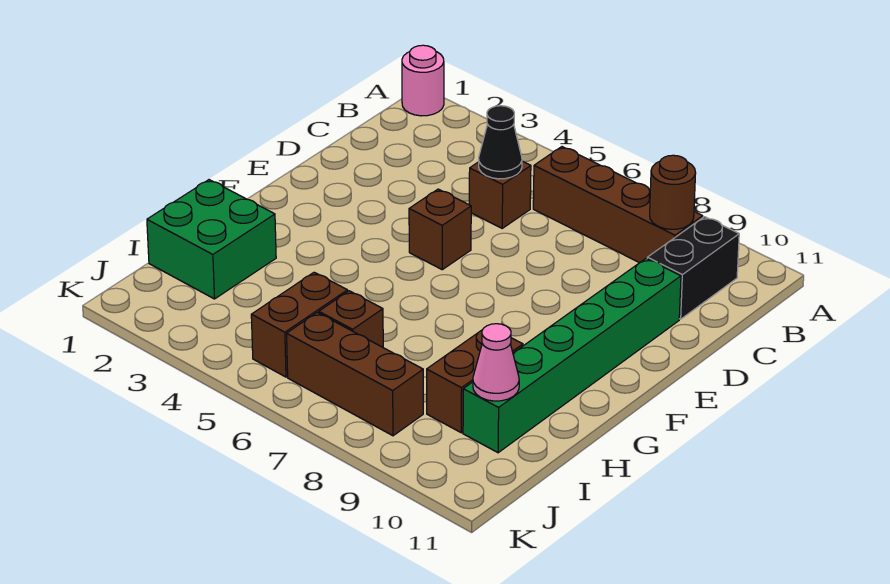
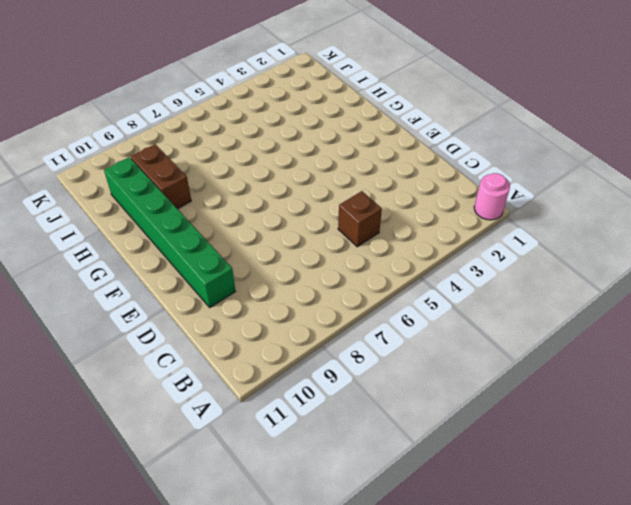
none -> brown brick B6:B9 level 1
none -> black brick B10:C10 level 1
none -> brown brick E5 level 1

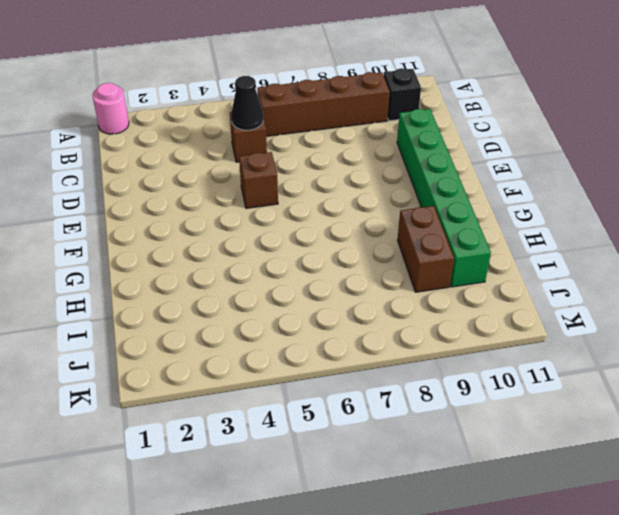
black brick B10 level 1 -> black brick B10:C10 level 1
none -> green brick H1:I2 level 1
none -> brown brick I5:J5 level 1
none -> brown brick I6 level 1

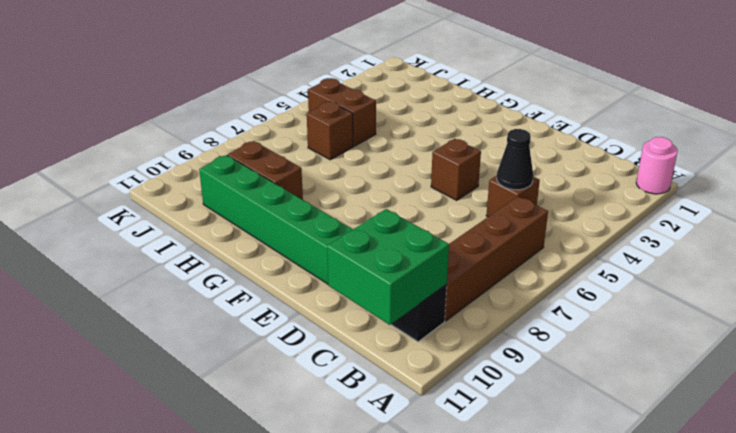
green brick B10:C11 level 2 -> green brick H1:I2 level 1
none -> brown brick J6:J8 level 1
none -> brown round brick B9 level 2
none -> pink cone I10 level 2

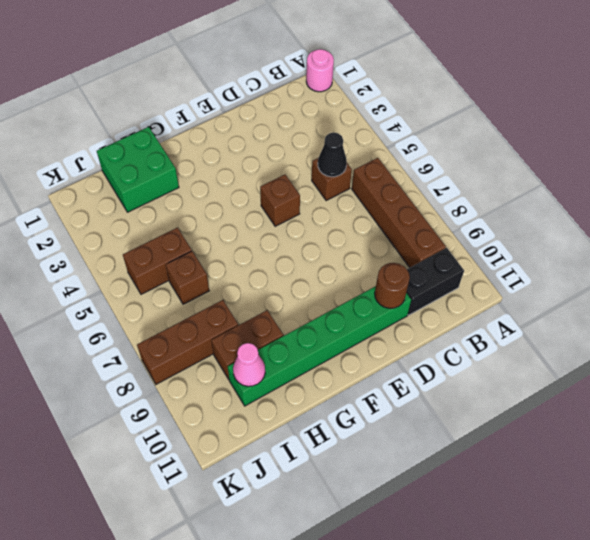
brown round brick D10 level 2 -> brown round brick B9 level 2
brown brick I8:K8 level 1 -> brown brick J6:J8 level 1

